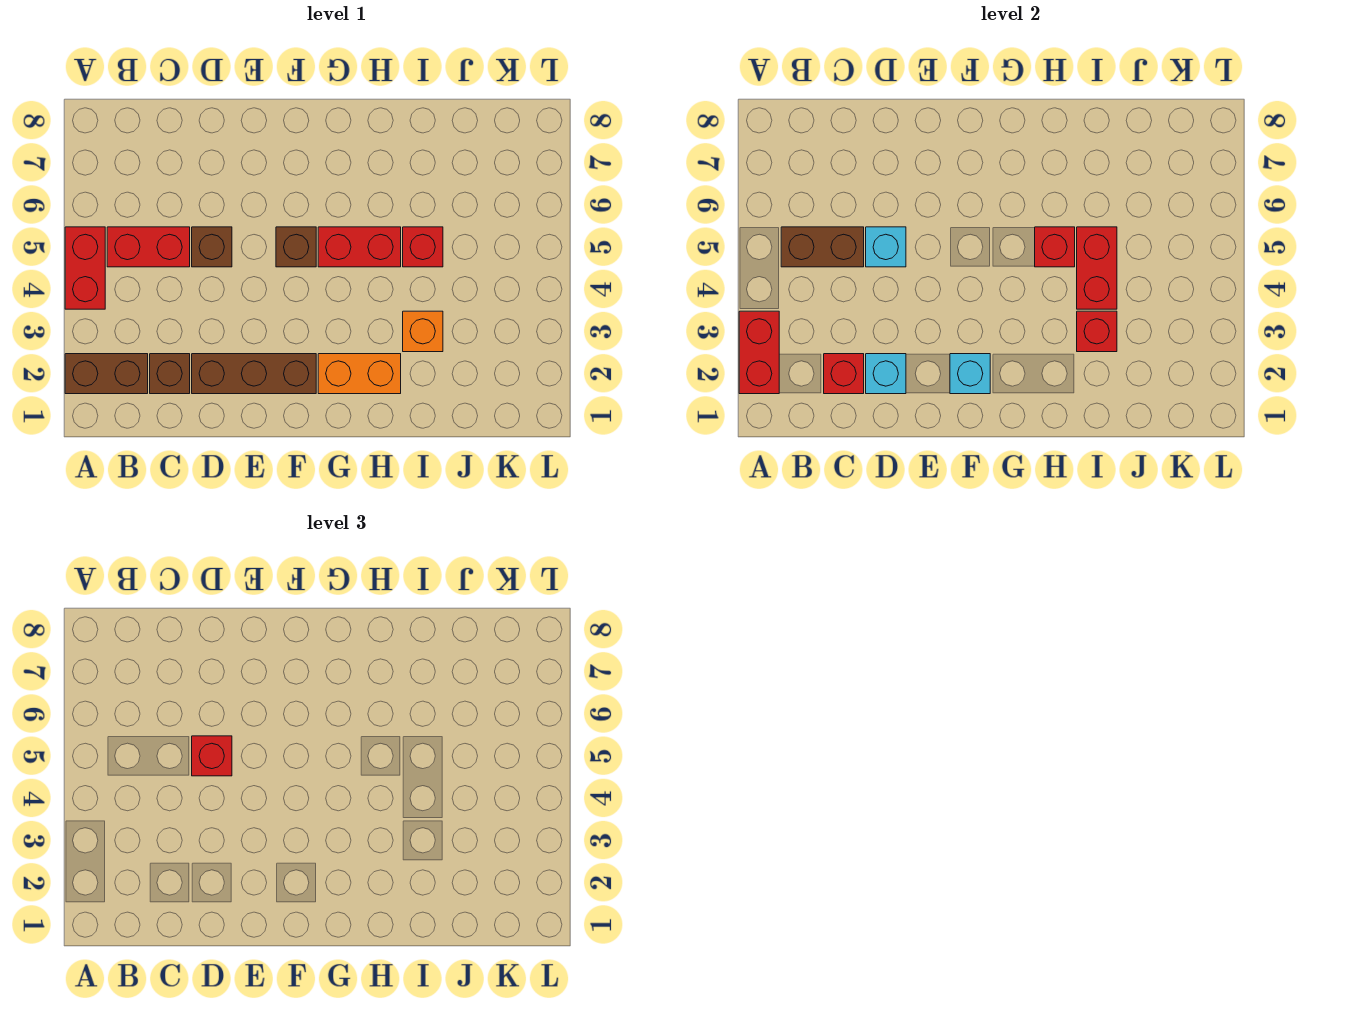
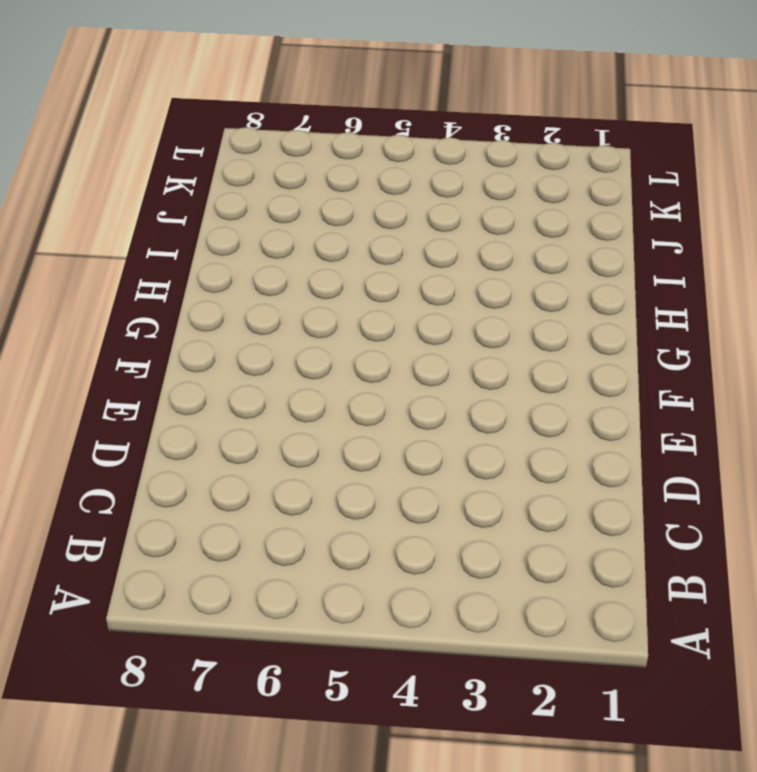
none -> brown brick A2:B2 level 1
none -> red brick A4:A5 level 1
none -> red brick B5:C5 level 1

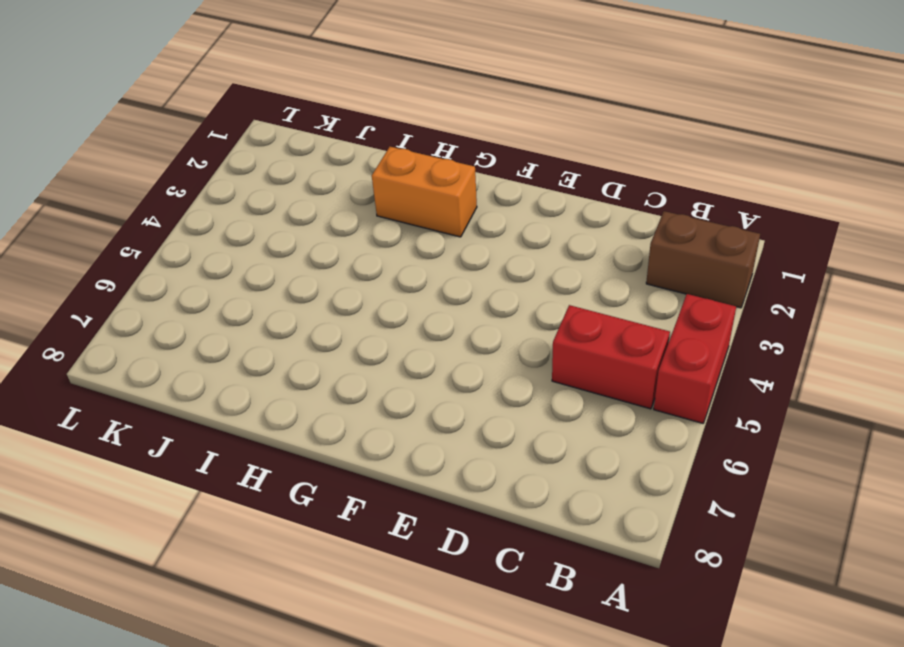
none -> brown brick C2 level 1
none -> brown brick D2:F2 level 1
none -> brown brick D5 level 1

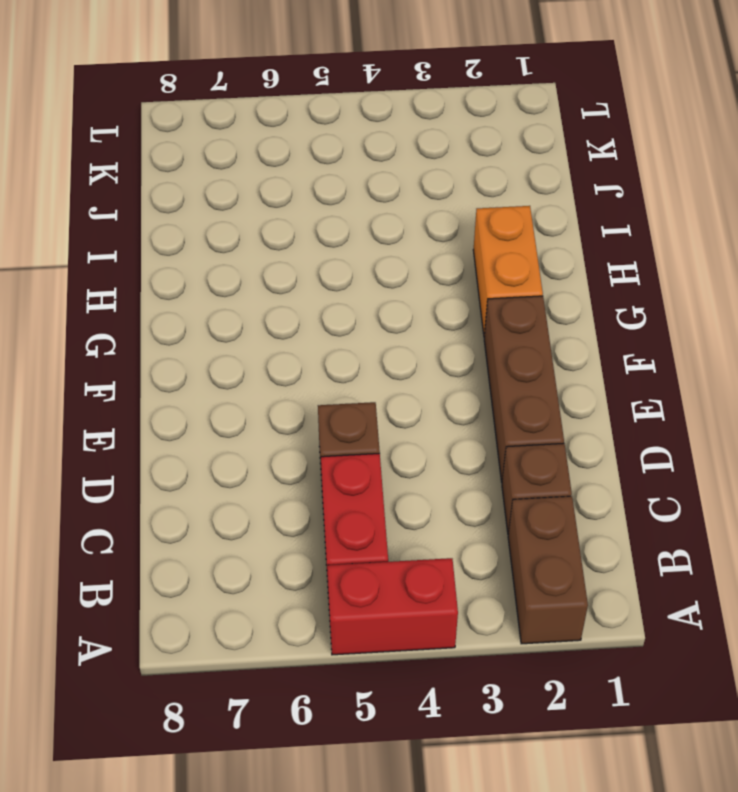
none -> brown brick F5 level 1
none -> red brick G5:H5 level 1
none -> orange brick I3 level 1

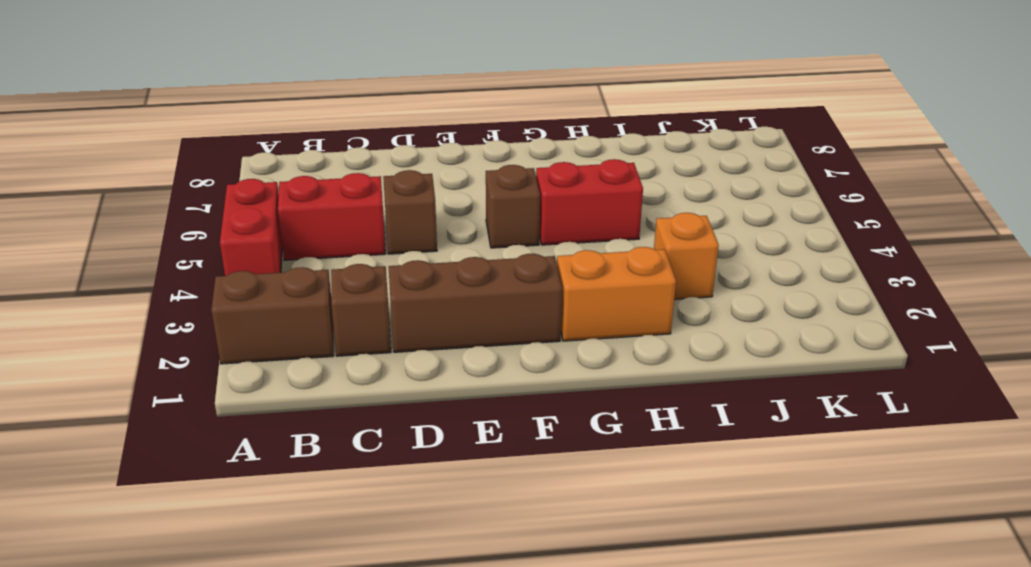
none -> red brick I5 level 1
none -> red brick A2:A3 level 2
none -> brown brick B5:C5 level 2

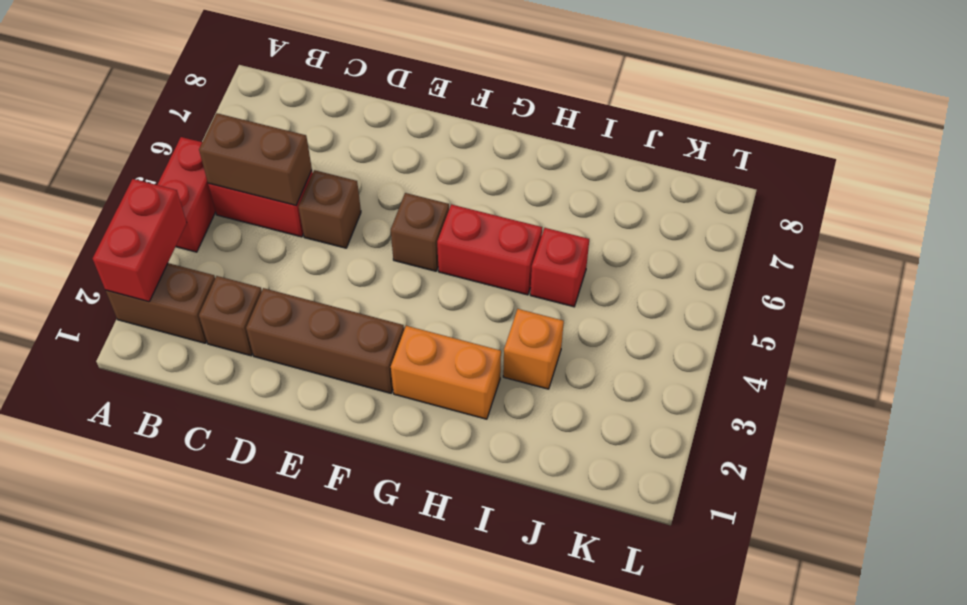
none -> red brick C2 level 2
none -> cyan brick D2 level 2
none -> cyan brick D5 level 2

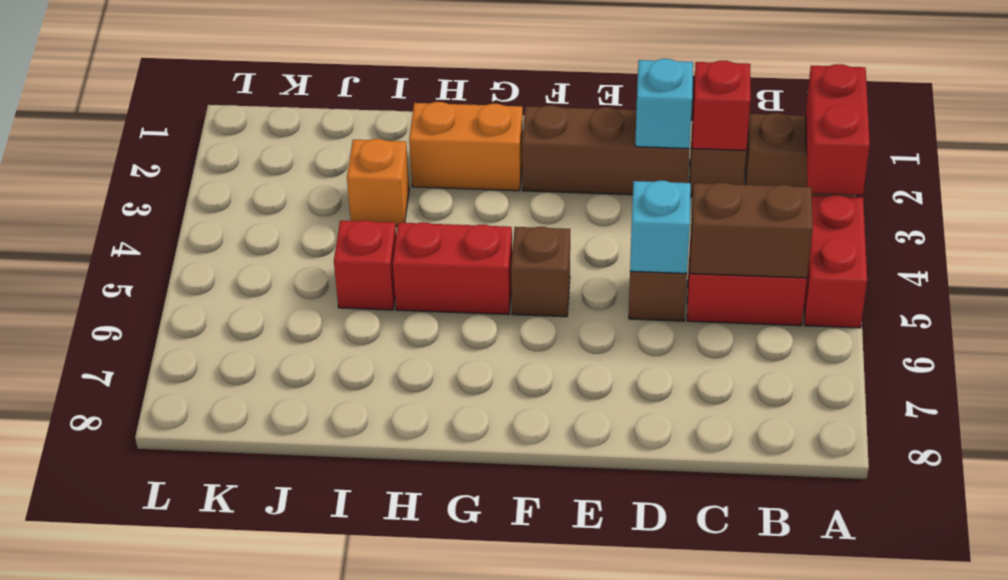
none -> cyan brick F2 level 2
none -> red brick H5 level 2
none -> red brick I3 level 2

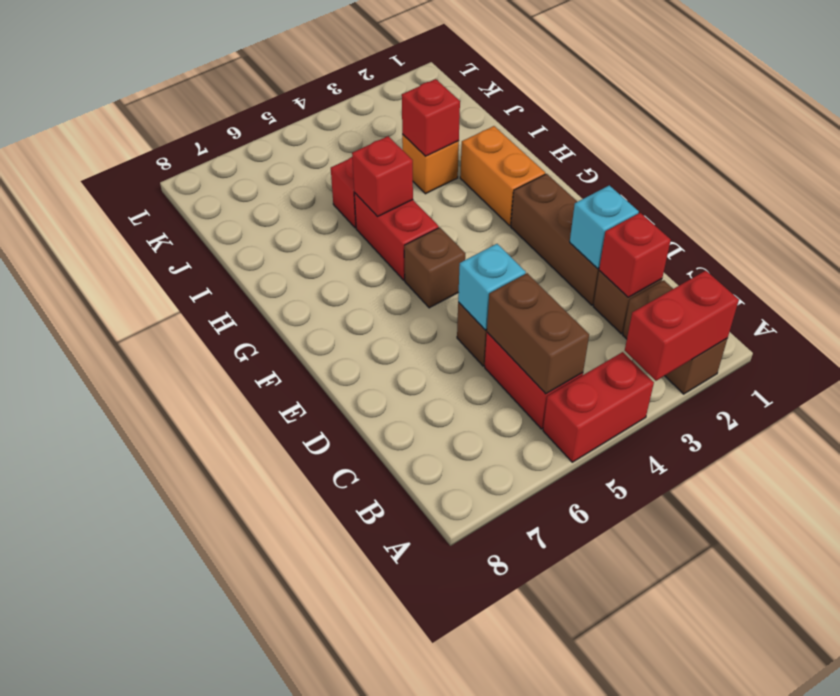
none -> cyan brick F2 level 2
none -> red brick I4:I5 level 2
none -> red brick D5 level 3

